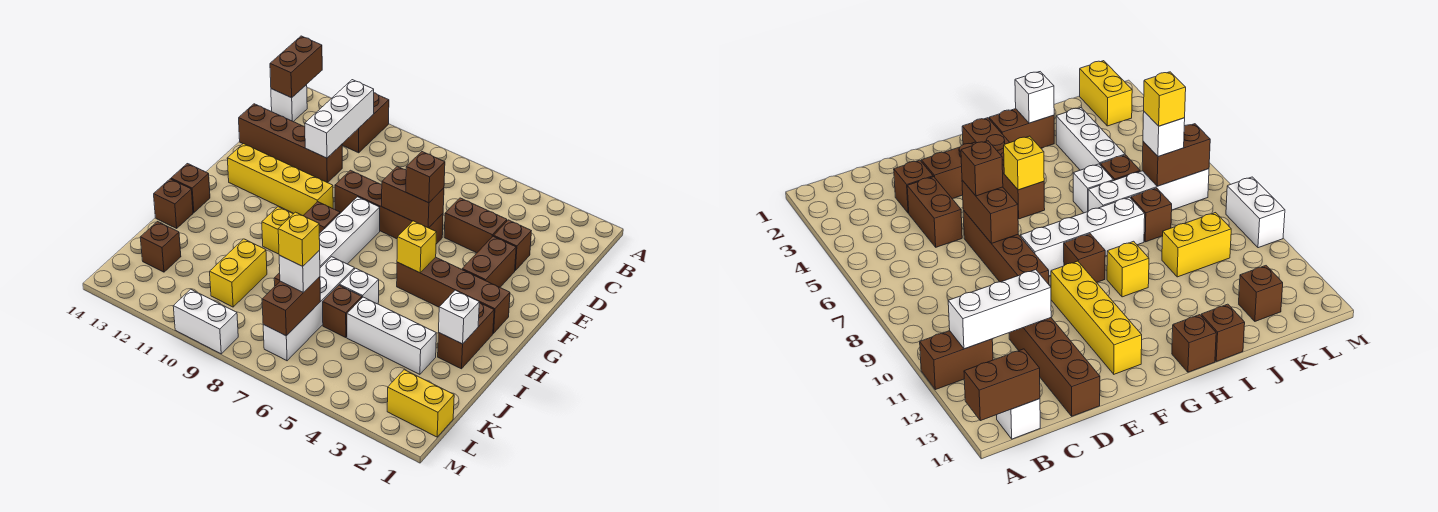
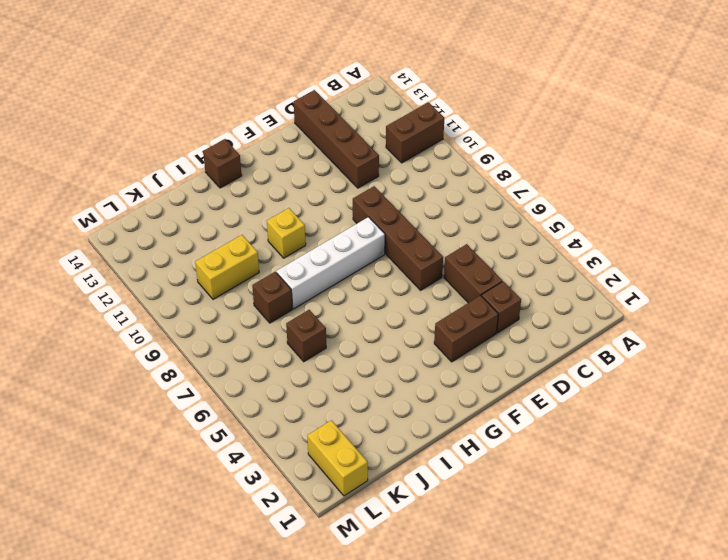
none -> white brick B14 level 1
none -> yellow brick F10:F13 level 1
none -> brown brick G2:G5 level 1
none -> brown brick G9 level 1

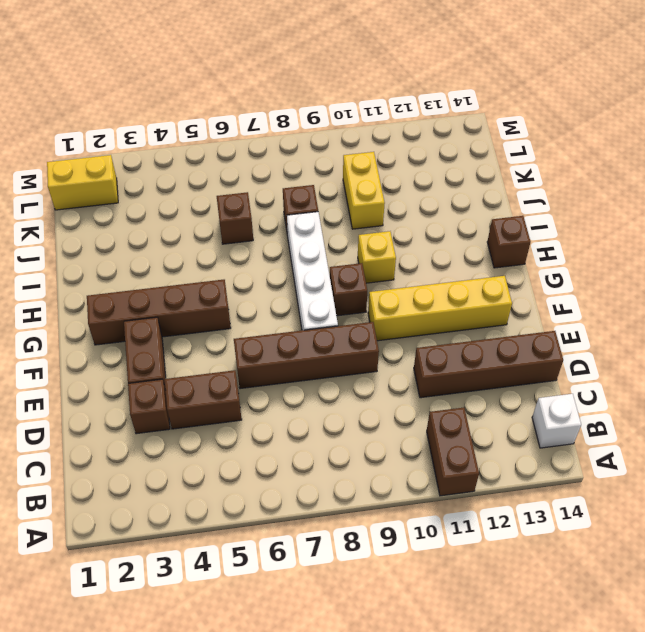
none -> brown brick H2:I2 level 1
none -> white brick I6 level 1
none -> white brick I7:L7 level 1
none -> brown brick I14 level 1

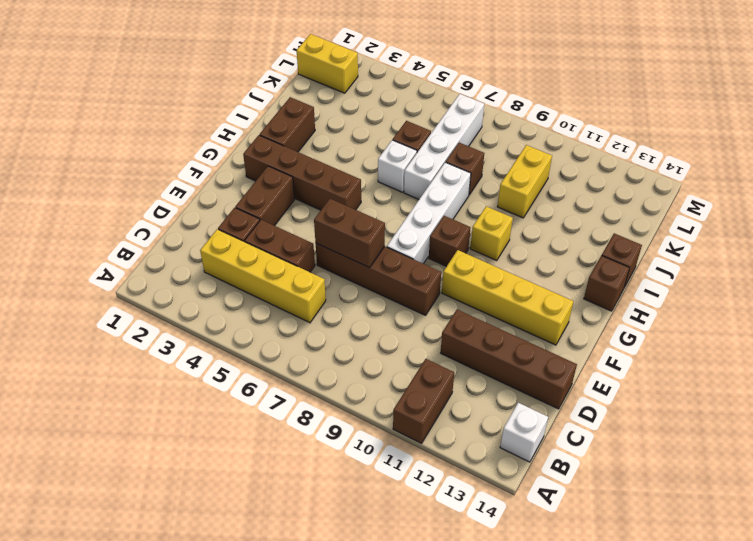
yellow brick C3:C6 level 1 -> none
none -> white brick J3:J5 level 1
none -> brown brick K13 level 1
none -> white brick M9:M10 level 1
none -> brown brick A14:B14 level 2

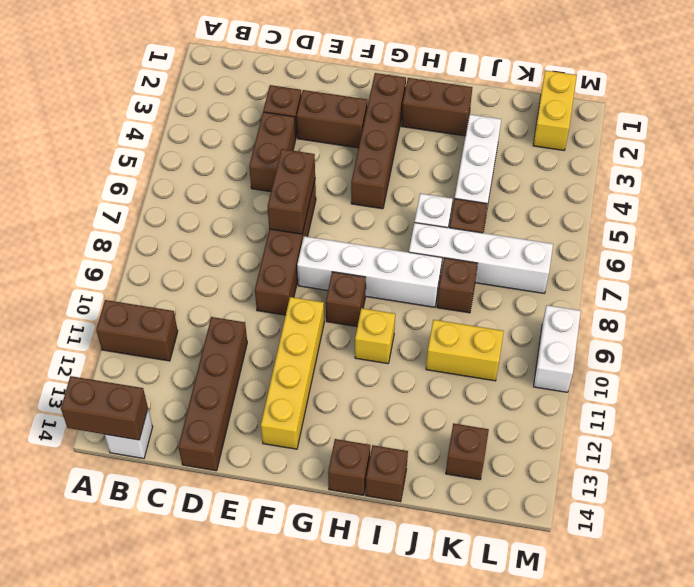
none -> white brick B11:D11 level 2
none -> yellow brick G5 level 2
none -> white brick I2 level 2
none -> brown brick K7:L7 level 2

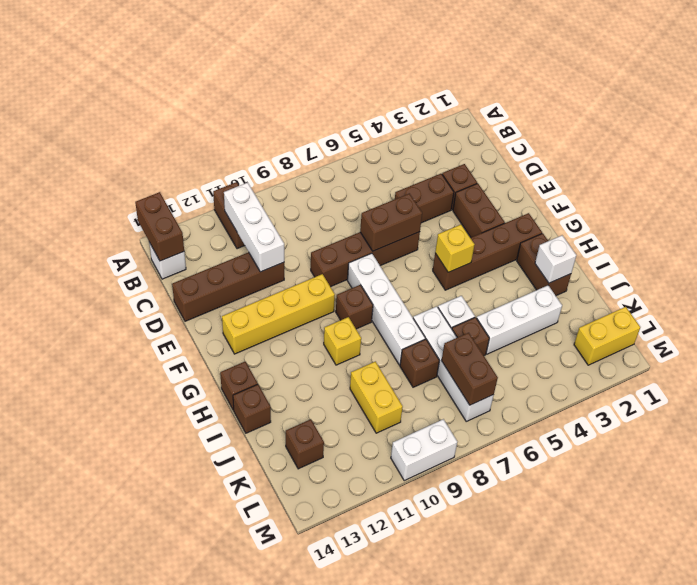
none -> brown brick E6 level 3
none -> white brick K7 level 3
none -> yellow brick K7 level 4

